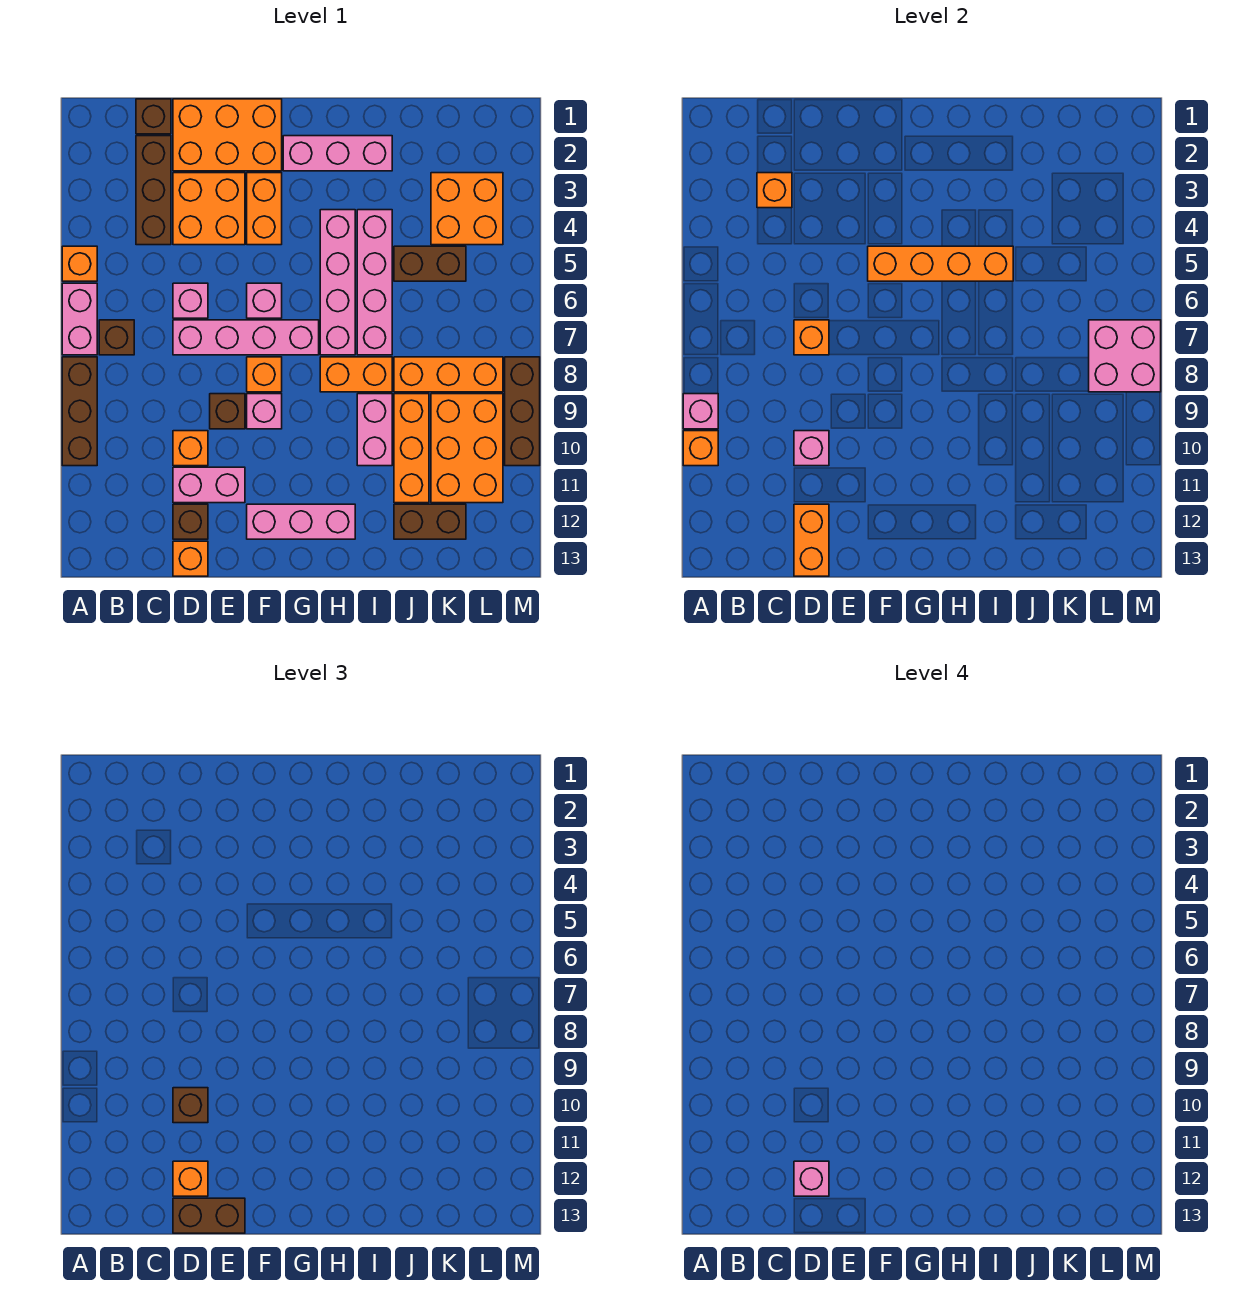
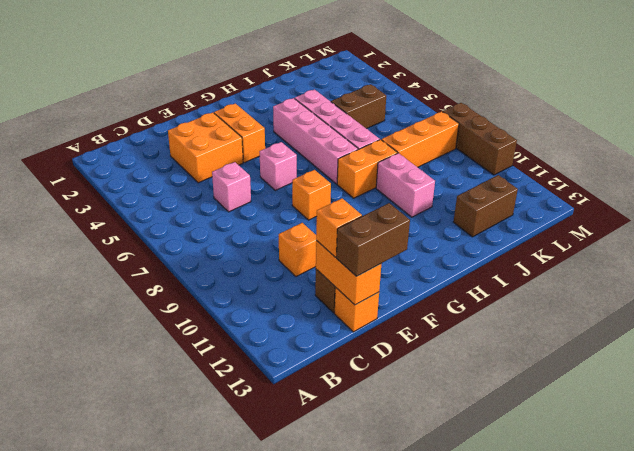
none -> orange brick A5 level 1
none -> pink brick A6:A7 level 1
none -> brown brick A8:A10 level 1
none -> brown brick B7 level 1

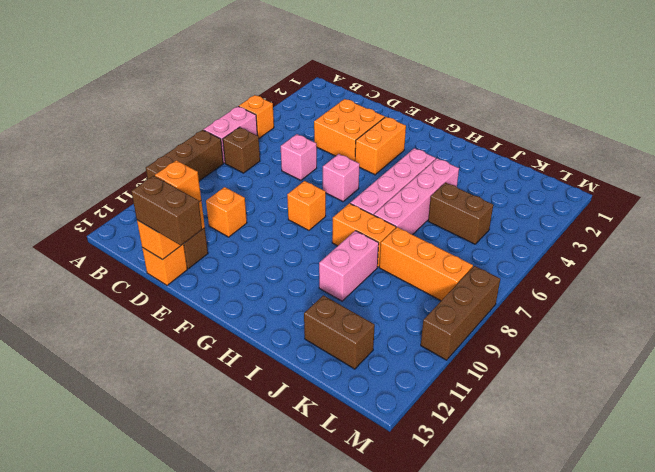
none -> brown brick C1 level 1
none -> brown brick C2:C4 level 1
none -> orange brick D1:F2 level 1
none -> pink brick D7:G7 level 1

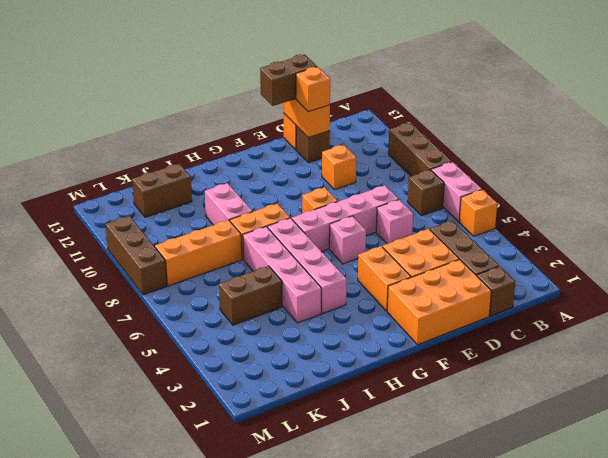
none -> pink brick D11:E11 level 1
none -> brown brick E9 level 1
none -> pink brick F9 level 1
none -> pink brick F12:H12 level 1

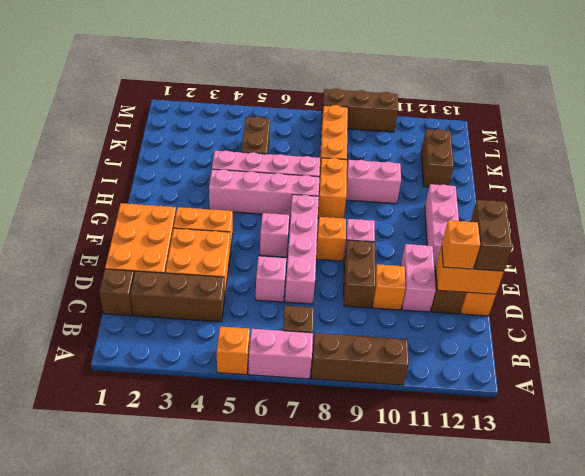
brown brick D9:E9 level 1 -> brown brick E9 level 1
none -> pink brick G2:I2 level 1
none -> orange brick J9:J11 level 1
none -> orange brick K3:L4 level 1
none -> orange brick K9:L11 level 1

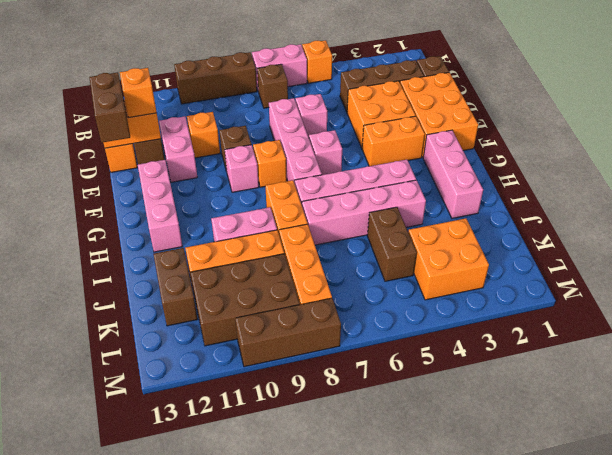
brown brick K9:L11 level 1 -> orange brick K9:L11 level 1
none -> pink brick A9 level 2
none -> orange brick A10 level 2
none -> orange brick C3 level 2
none -> orange brick D7 level 2

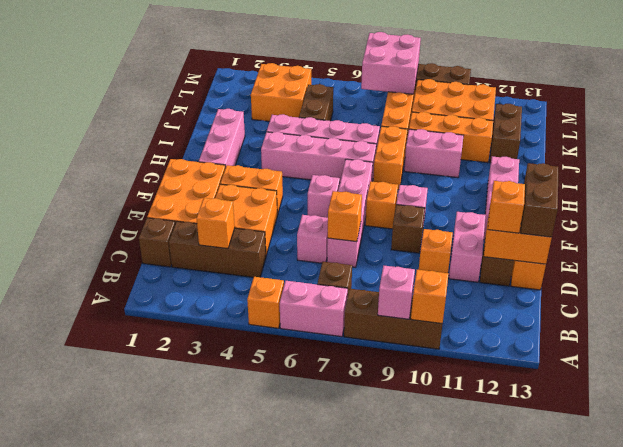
none -> pink brick D10 level 2
none -> orange brick F5:I5 level 2
none -> brown brick D10 level 3
none -> pink brick D12 level 4

